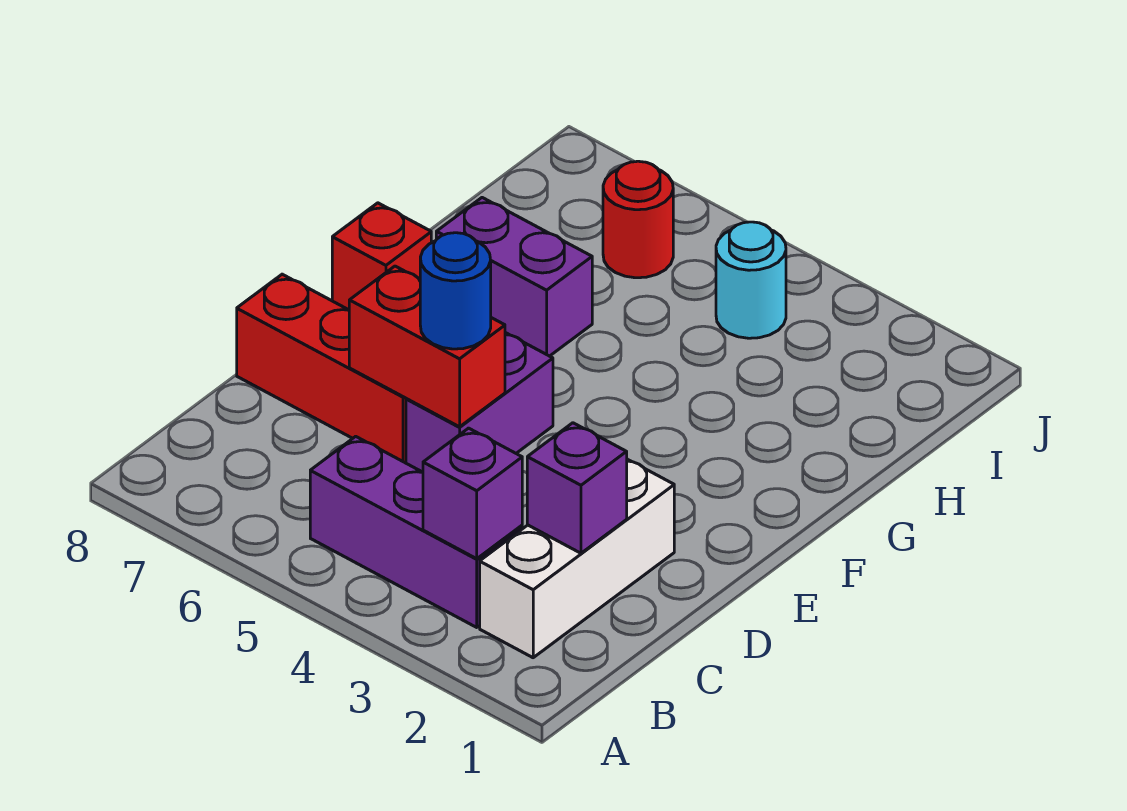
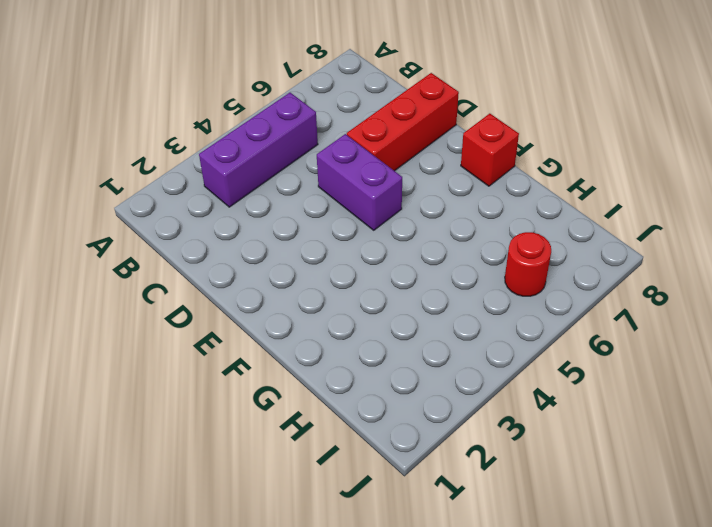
none -> white brick B2:D2 level 1
none -> purple brick G6:G7 level 1
none -> cyan round brick I4 level 1

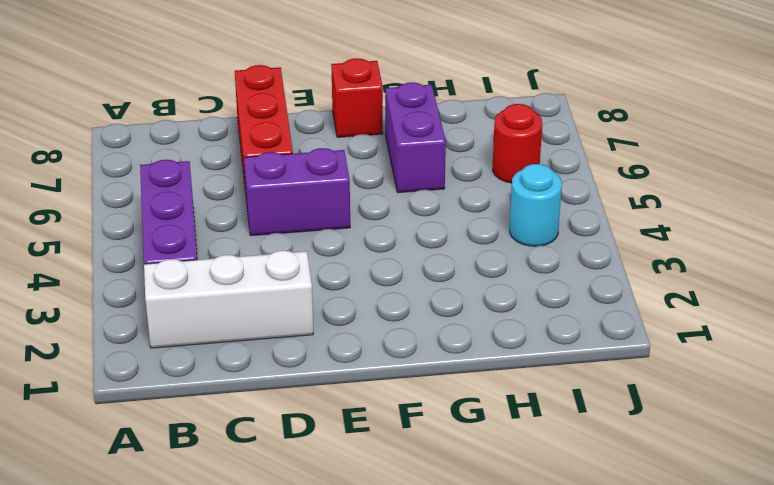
none -> purple brick B3 level 2
none -> purple brick C2 level 2
none -> red brick D5:D6 level 2

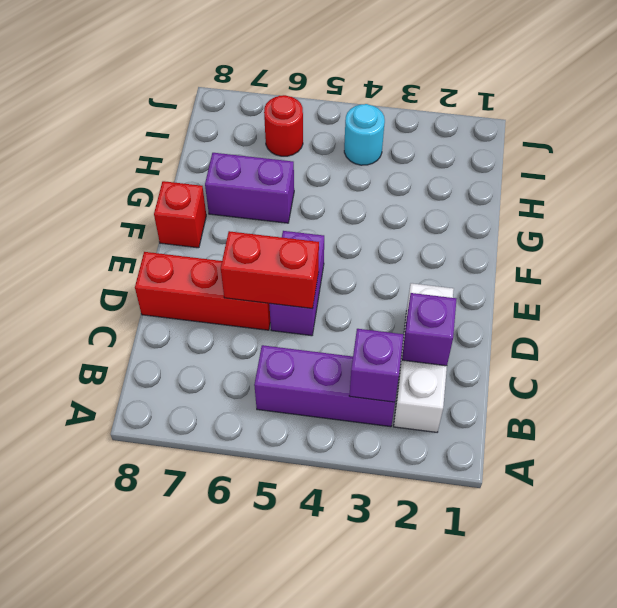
none -> blue round brick D5 level 3

